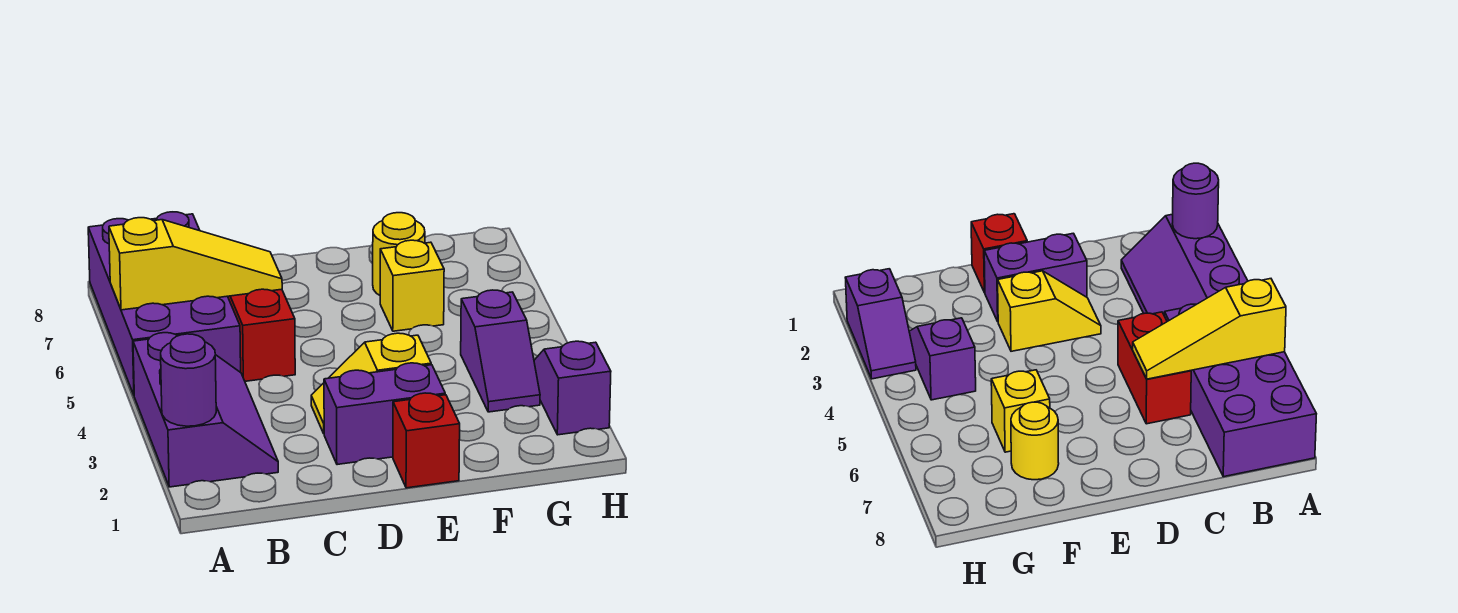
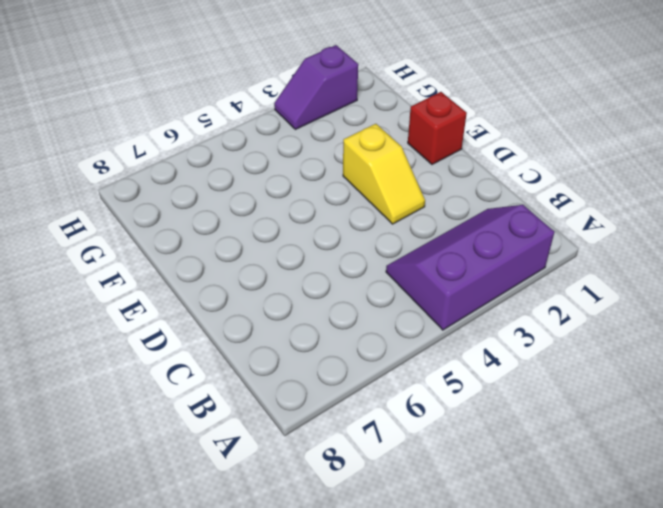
none -> purple brick A5:B8 level 1
none -> red brick C5:C6 level 1
none -> purple brick D2:E2 level 1

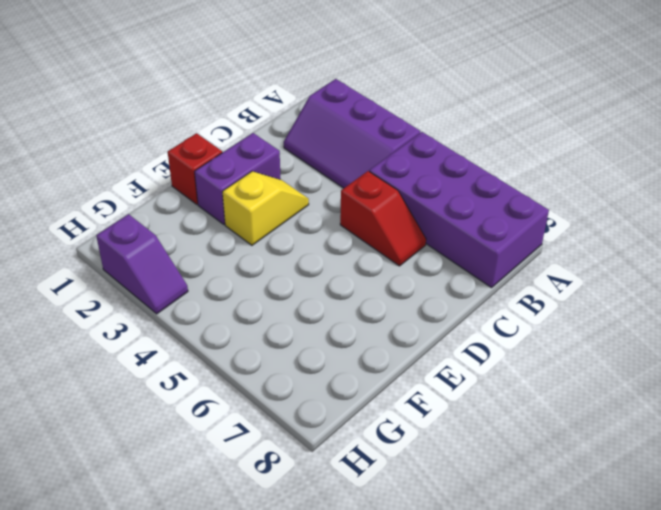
red slope C5:C6 level 1 top 5 -> red brick C5:C6 level 1
none -> yellow brick F6 level 1
none -> yellow round brick F7 level 1
none -> purple slope G3:G4 level 1 top 4

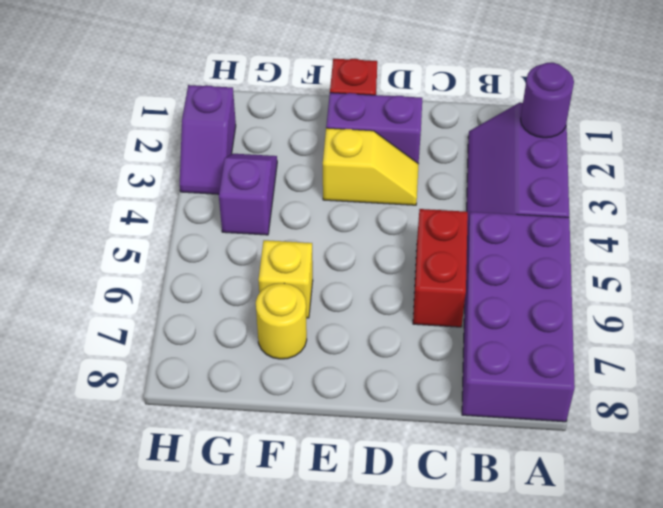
none -> yellow slope A6:C6 level 2 top A

